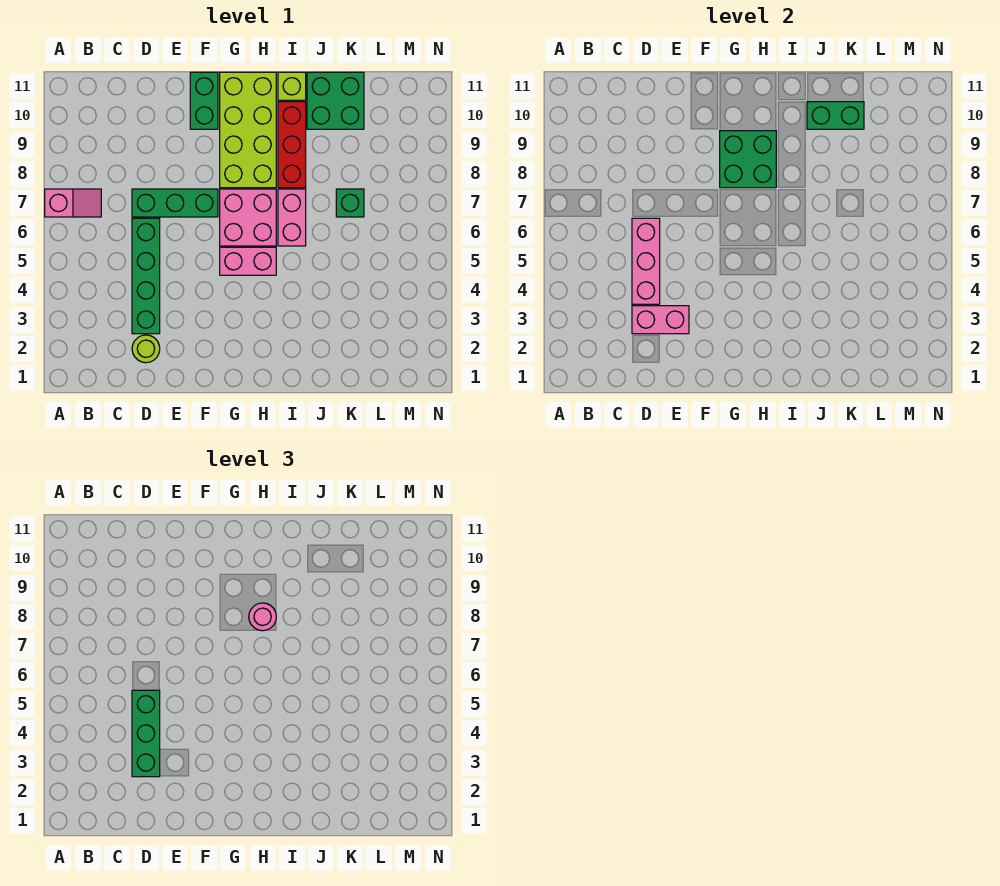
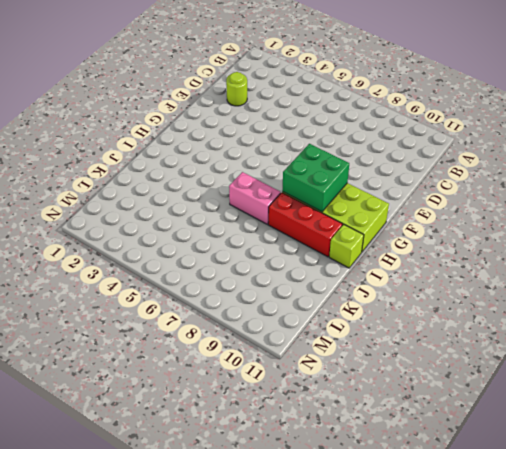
none -> pink slope A7:B7 level 1 top A
none -> green brick D3:D6 level 1
none -> green brick D7:F7 level 1

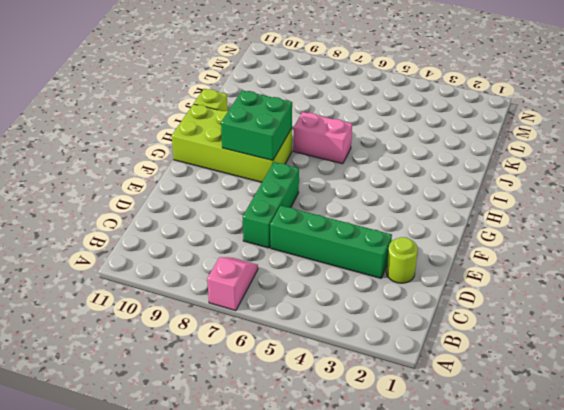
none -> green brick F10:F11 level 1
none -> pink brick G5:H5 level 1
none -> pink brick G6:H7 level 1

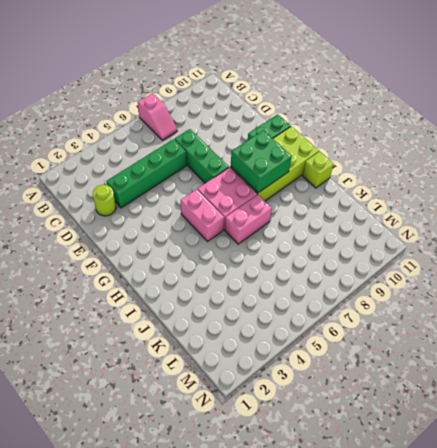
none -> red brick I8:I10 level 1
none -> green brick J10:K11 level 1
none -> green brick K7 level 1

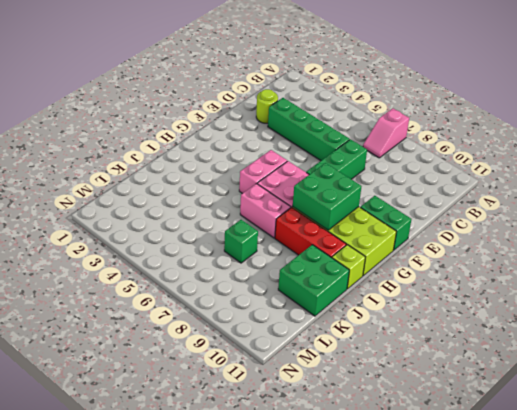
none -> pink brick D3:E3 level 2
none -> pink brick D4:D6 level 2
none -> green brick J10:K10 level 2

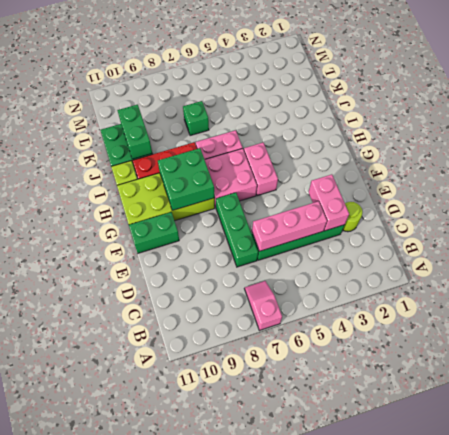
none -> green brick D3:D5 level 3
none -> pink round brick H8 level 3

